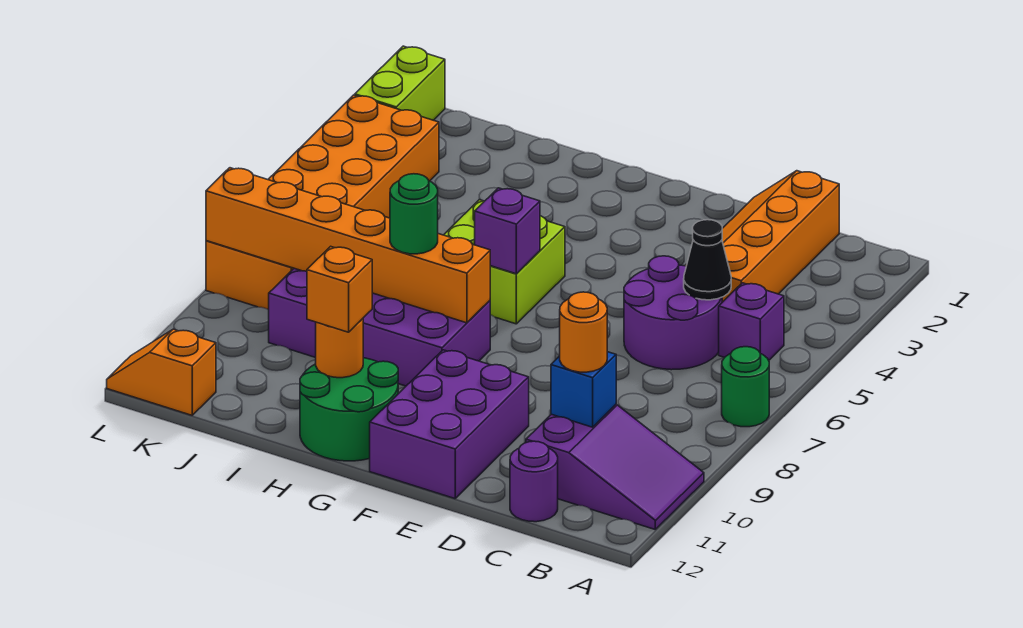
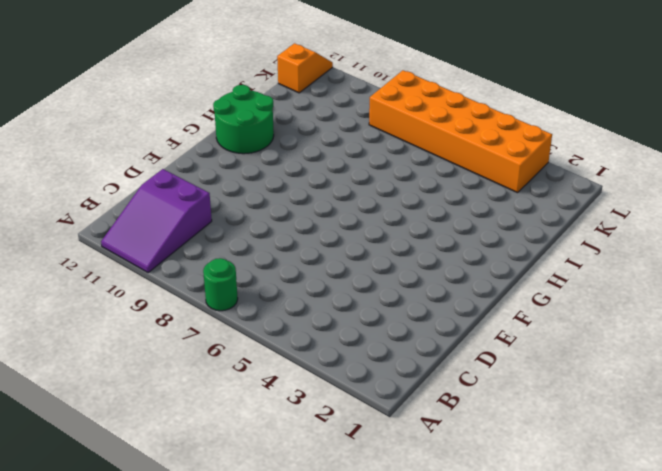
none -> purple brick B5 level 1
none -> orange slope C1:D4 level 1 top C
none -> purple round brick C5:D6 level 1

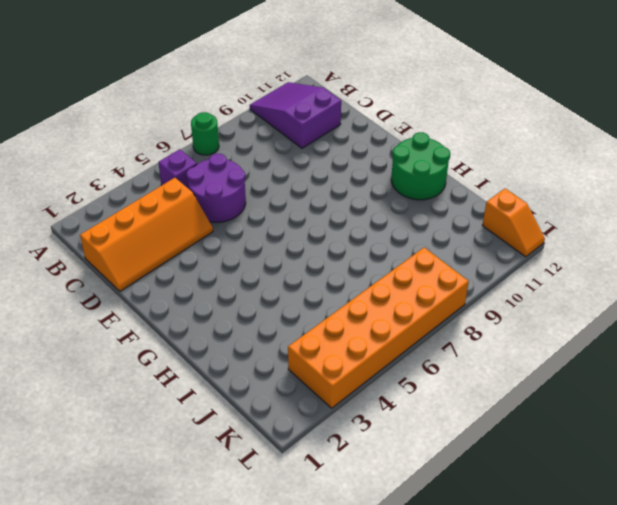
none -> purple round brick C12 level 1
none -> purple brick E10:F12 level 1
none -> lime brick G5:H6 level 1

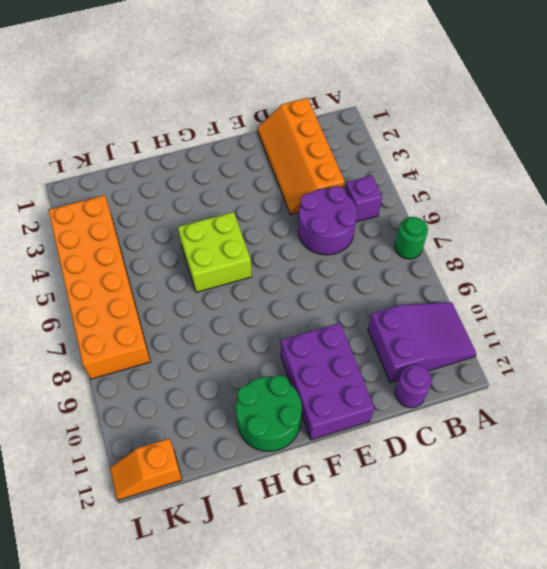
none -> purple brick G8:J9 level 1
none -> lime brick L1:L2 level 1
none -> black cone C5 level 2

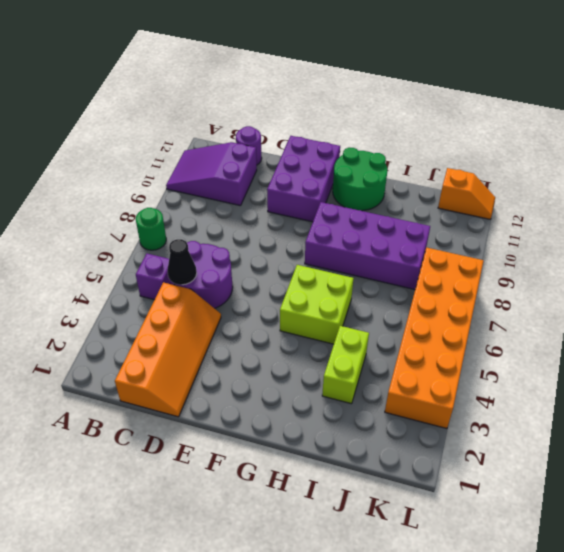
lime brick I3:I4 level 1 -> lime brick L1:L2 level 1
none -> blue brick C10 level 2
none -> purple brick G6 level 2
none -> orange brick G8:L8 level 2

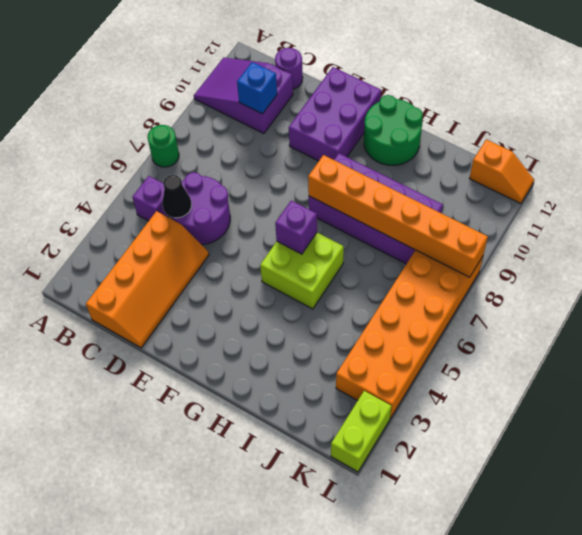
none -> orange round brick H11 level 2
none -> orange round brick C10 level 3
none -> green round brick H8 level 3

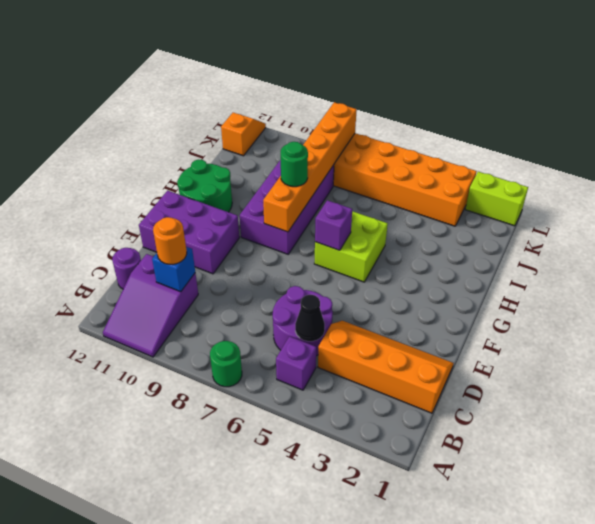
none -> orange round brick H11 level 2
none -> orange brick H11 level 3

